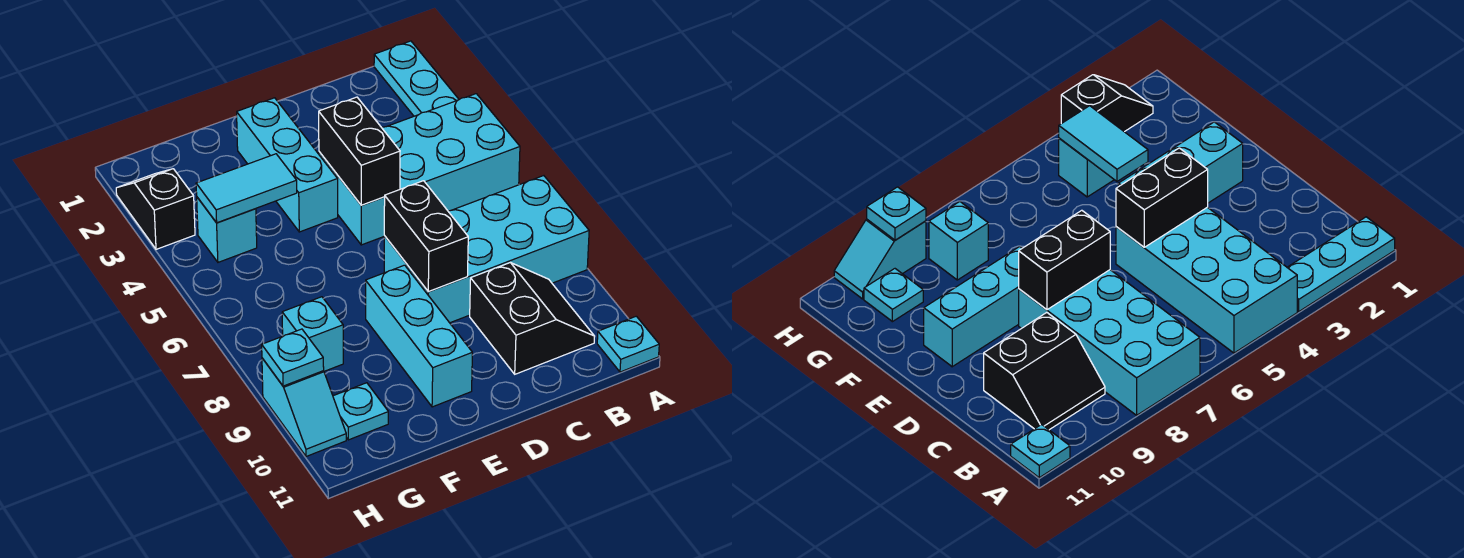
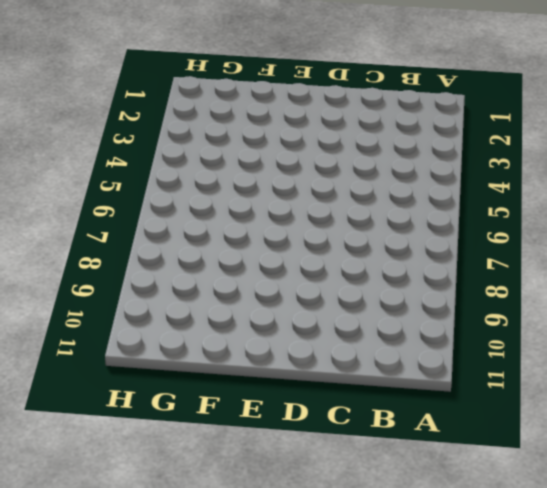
none -> cyan plate A1:A3 level 1
none -> cyan brick A4:D5 level 1
none -> cyan brick A7:D8 level 1

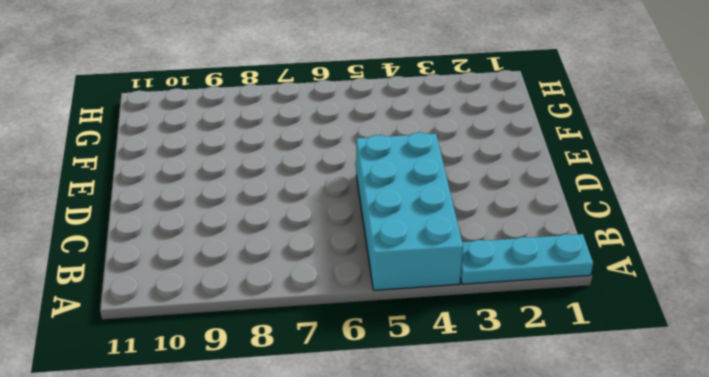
none -> cyan brick A7:D8 level 1
none -> cyan plate A11 level 1
none -> black slope B9:C10 level 1 top C

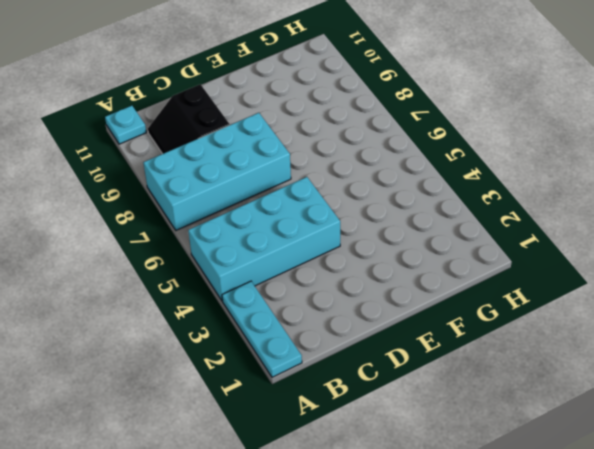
none -> cyan brick E2:E4 level 1
none -> cyan brick E8:E10 level 1
none -> cyan brick G4 level 1

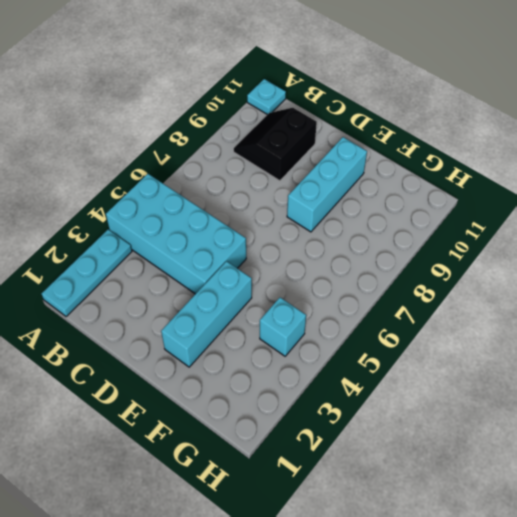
none -> cyan brick A7:D8 level 1
none -> cyan brick G8 level 1
none -> cyan plate G10 level 1

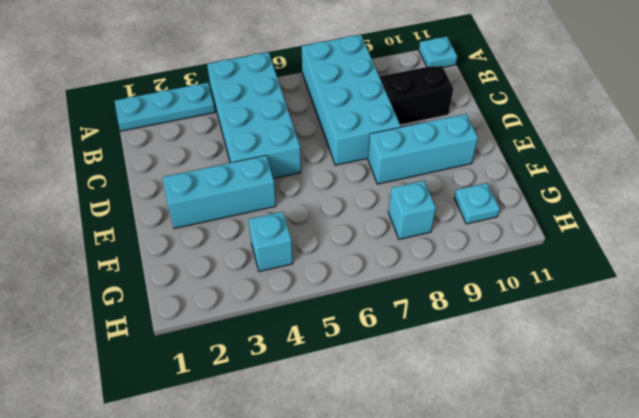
none -> black slope H2:H3 level 1 top 3
none -> cyan slope H9:H10 level 1 top 9
none -> black brick D4:D5 level 2

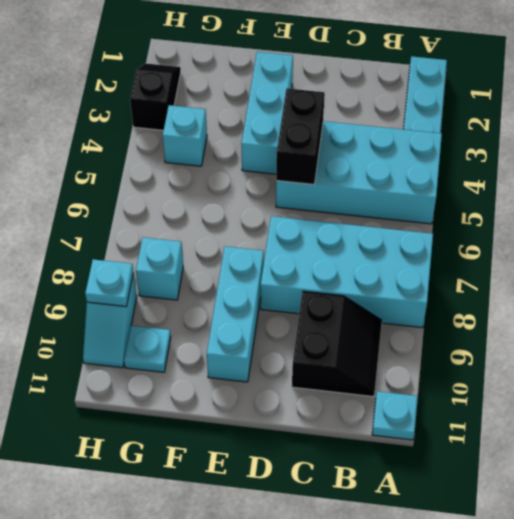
none -> black brick D7:D8 level 2
none -> cyan tile F4:G4 level 2

